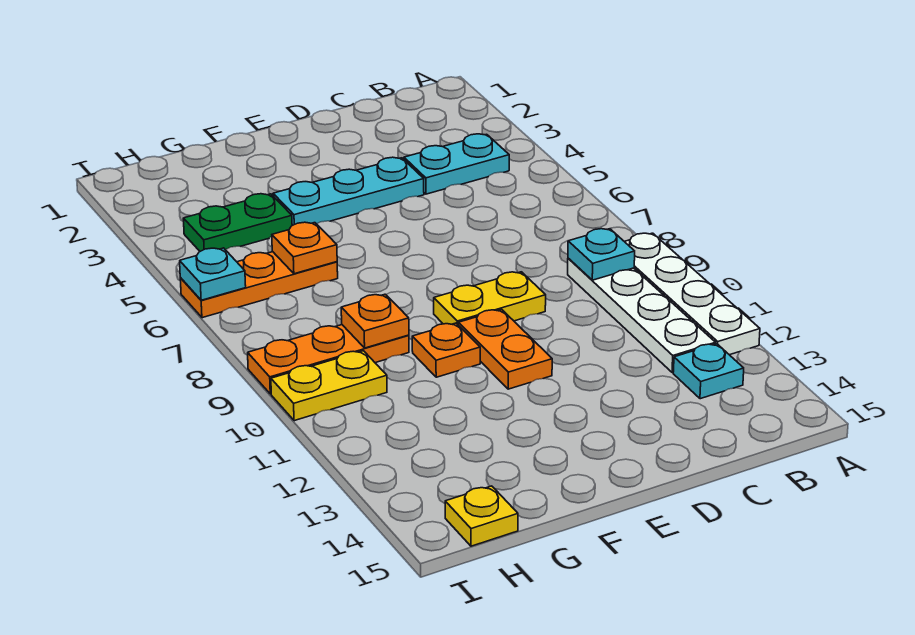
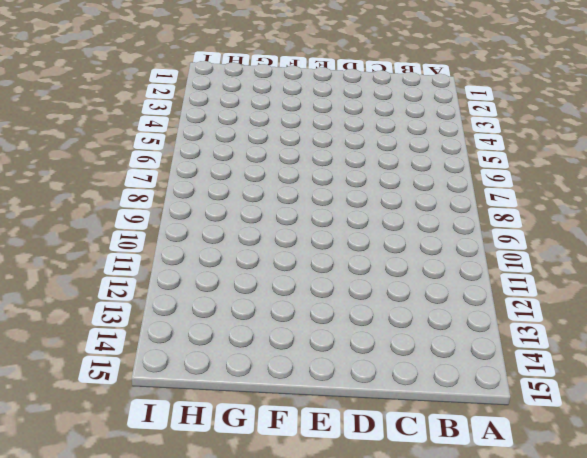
none -> white plate A9:A12 level 1
none -> cyan plate B4:C4 level 1
none -> white plate B9:B12 level 1

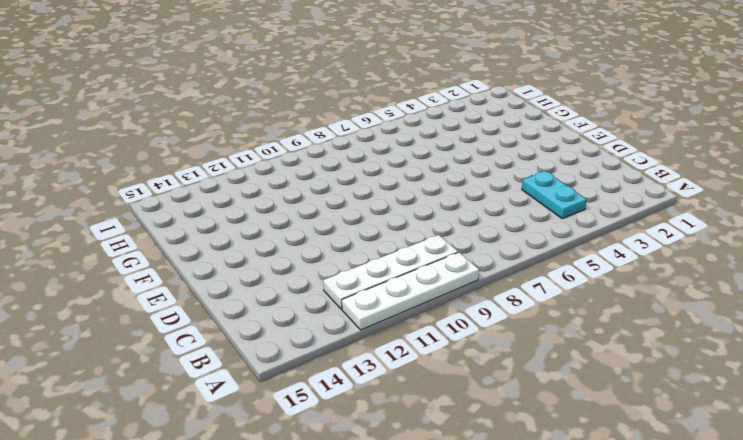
none -> cyan plate B13 level 1
none -> cyan plate D4:F4 level 1
none -> yellow plate D9:E9 level 1

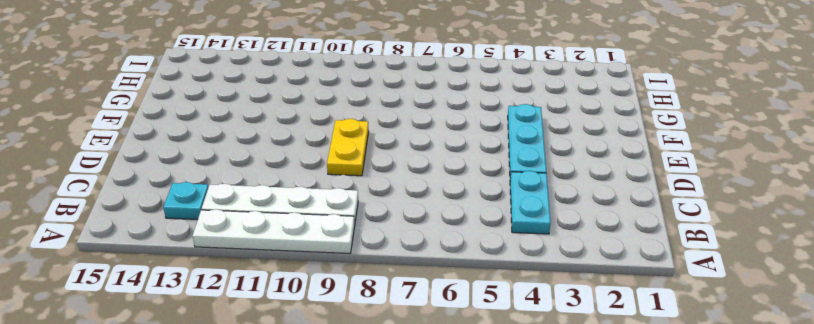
none -> orange plate E10:E11 level 1
none -> orange plate F10 level 1
none -> green plate G4:H4 level 1

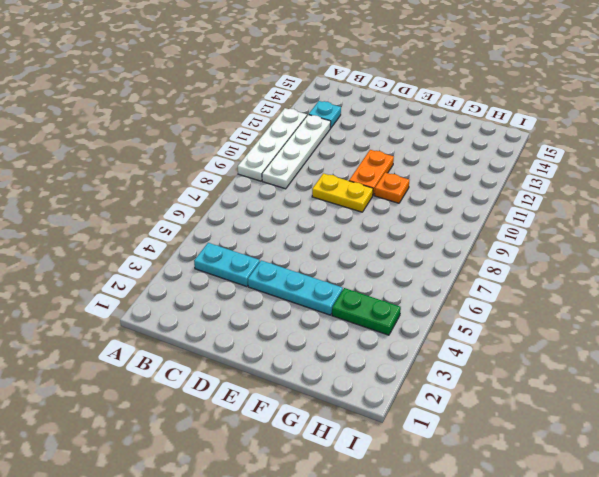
none -> orange plate G6:I6 level 1
none -> orange plate G9:I9 level 1
none -> yellow plate H10:I10 level 1

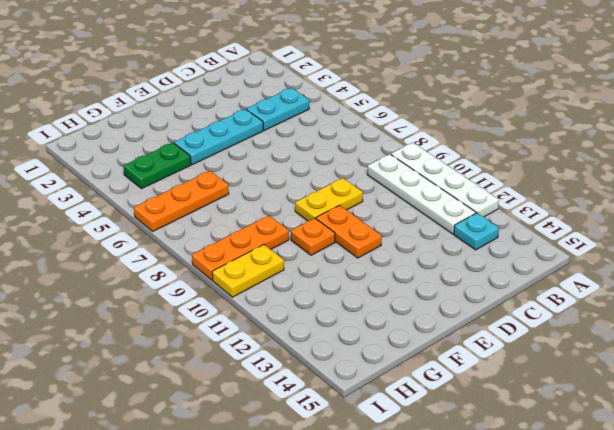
none -> yellow plate H15 level 1
none -> cyan plate B9 level 2
none -> orange plate G6 level 2

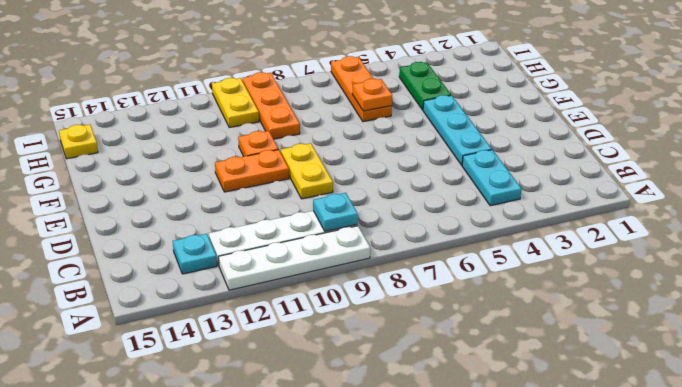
none -> orange plate G9 level 2
none -> cyan plate I6 level 2

